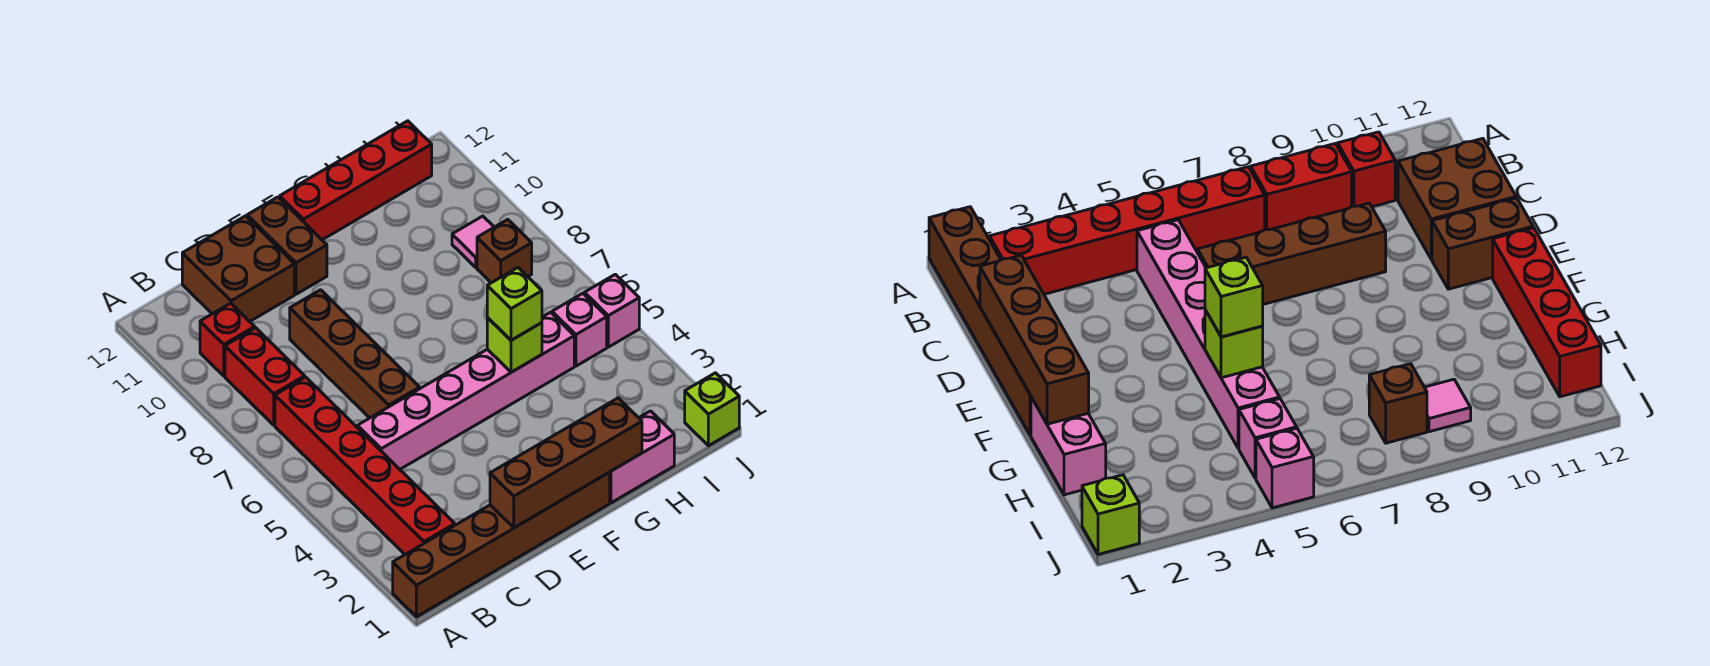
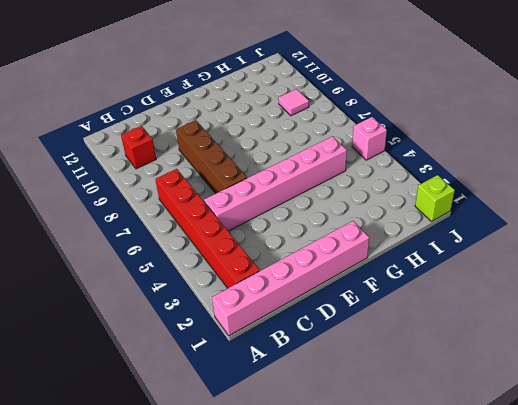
pink brick A1:F1 level 1 -> brown brick A1:F1 level 1
none -> red brick B8:B9 level 1
none -> brown brick C11:D12 level 1
none -> brown brick E11:E12 level 1

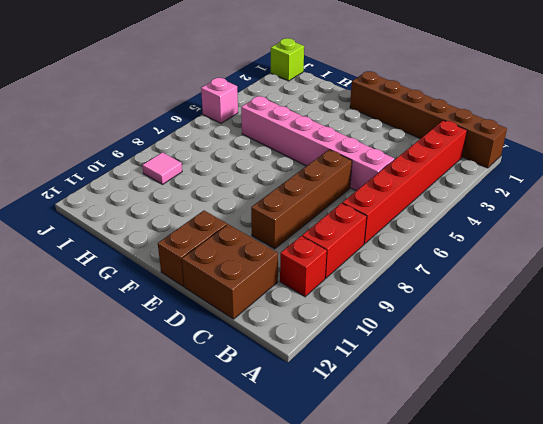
none -> red brick F12:I12 level 1
none -> pink brick G1:H1 level 1
none -> pink brick I5 level 1

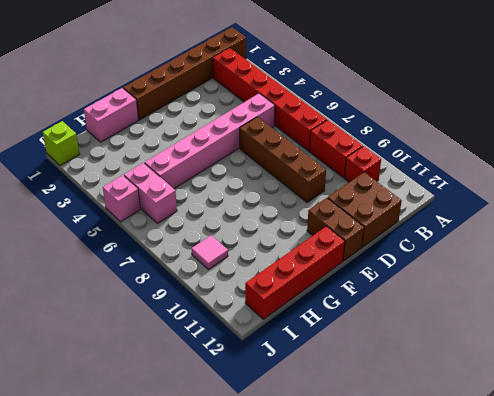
pink brick I5:I6 level 1 -> pink brick I5 level 1
none -> brown brick I8 level 1
none -> brown brick D1:G1 level 2
none -> lime brick G5 level 2

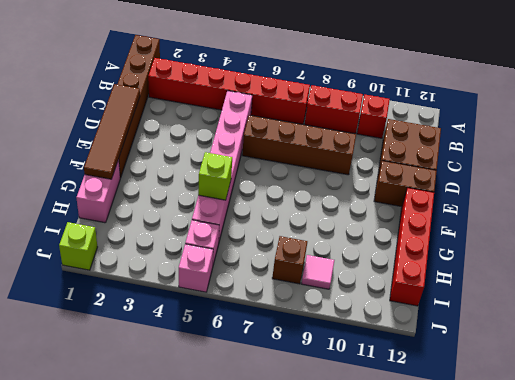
brown tile D1:G1 level 2 -> brown brick D1:G1 level 2
none -> lime brick G5 level 3

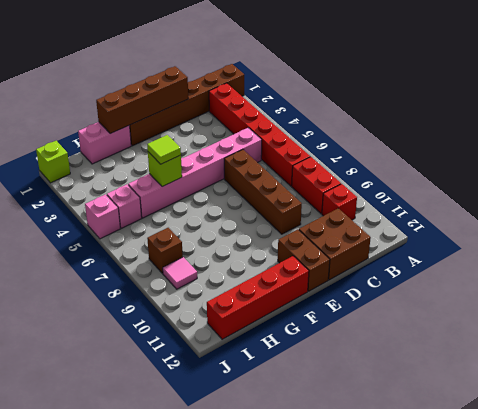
lime tile G5 level 3 -> lime brick G5 level 3

